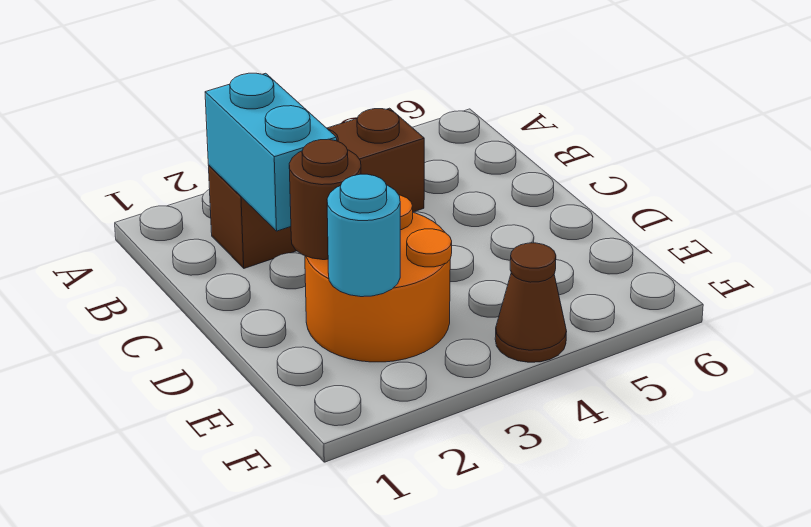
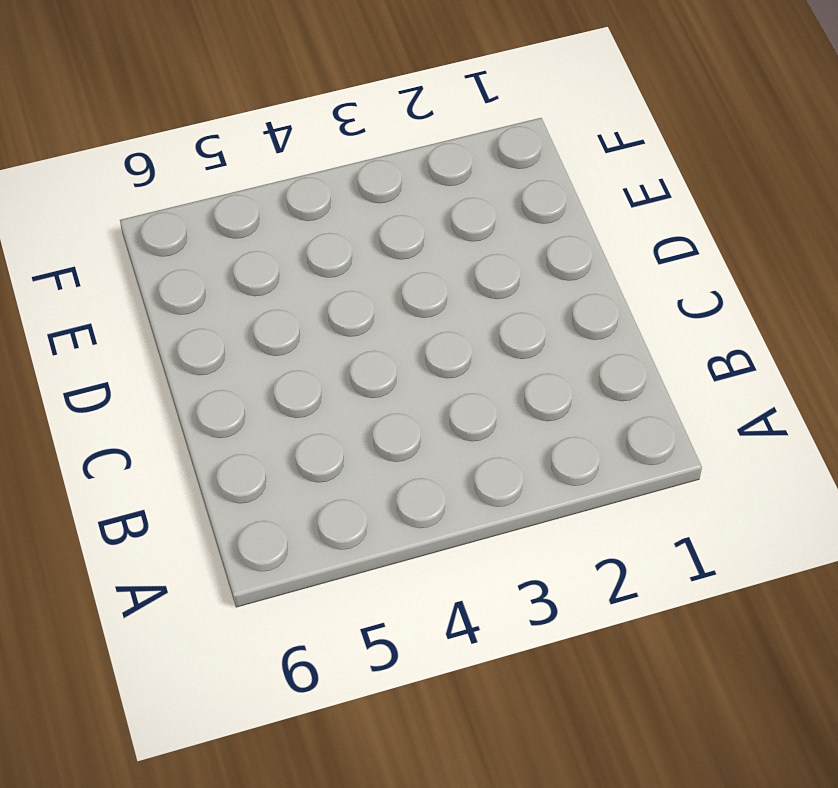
none -> brown brick B2:B4 level 1
none -> orange round brick D2:E3 level 1

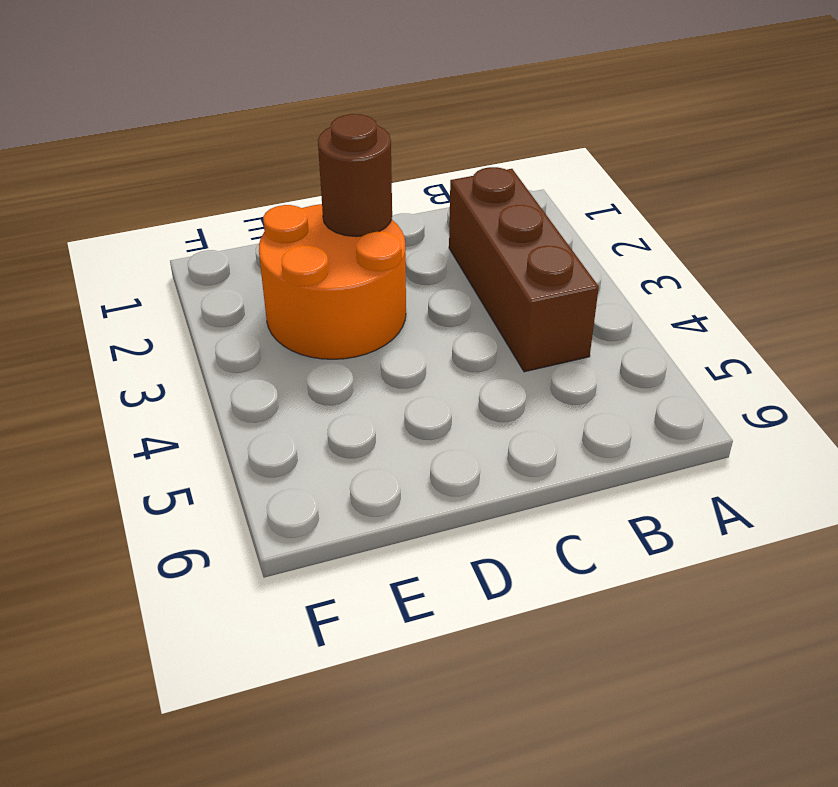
none -> brown cone F4 level 1
none -> cyan brick B2:C2 level 2

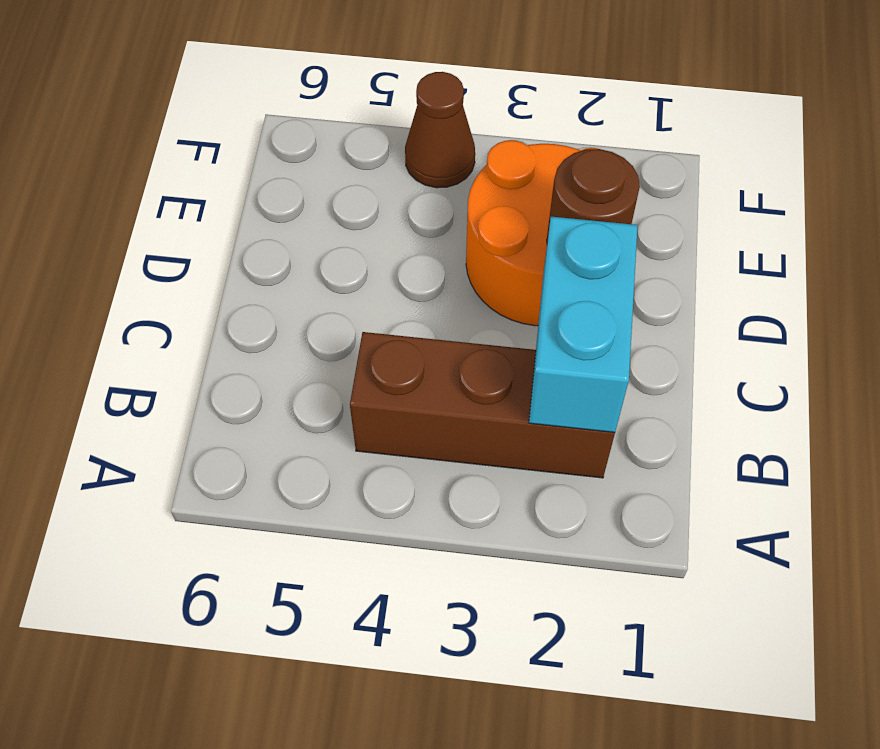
none -> cyan round brick E2 level 2

